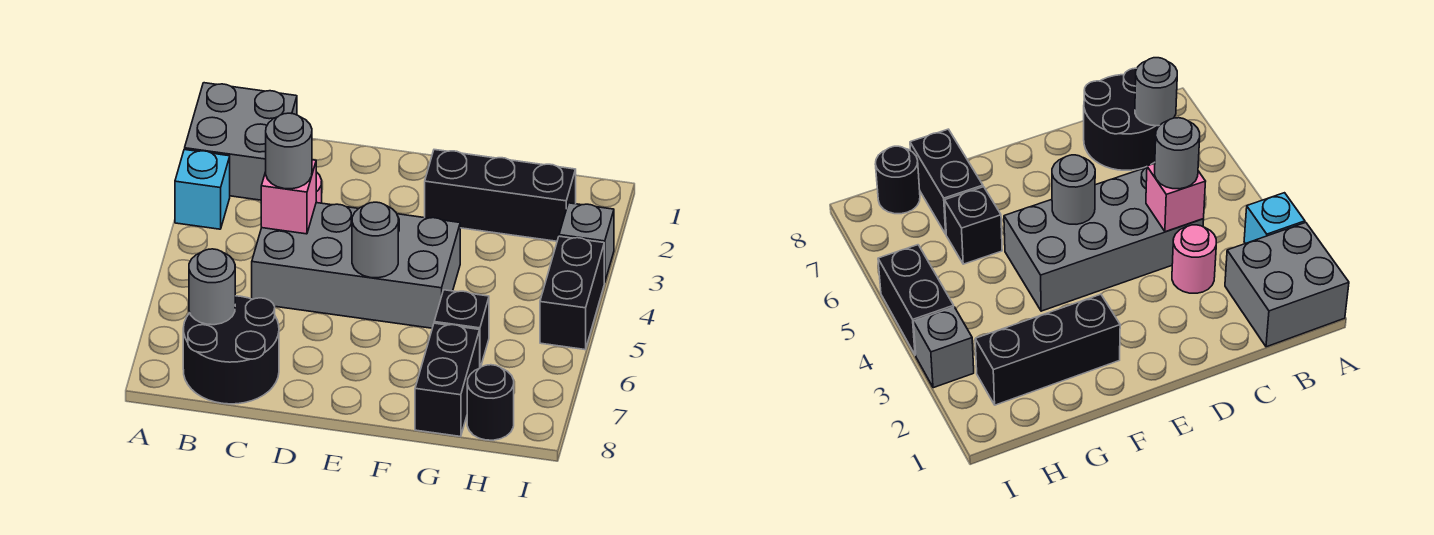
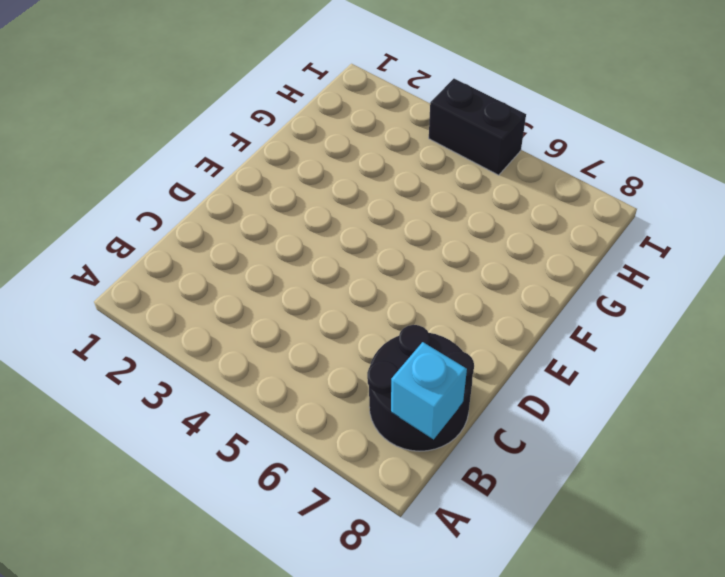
cyan brick B8 level 2 -> cyan brick A3 level 1
none -> grey brick A1:B2 level 1
none -> pink round brick C3 level 1
none -> grey brick C4:F5 level 1

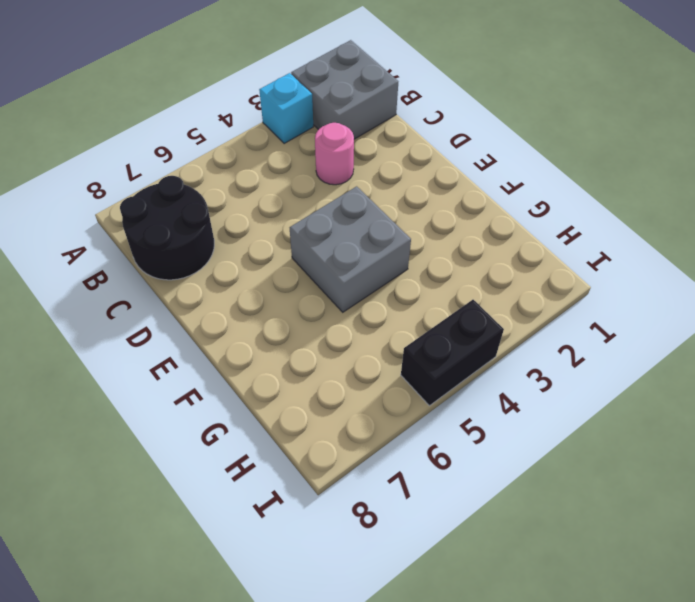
grey brick E4:F5 level 1 -> grey brick C4:F5 level 1
none -> black brick F2:H2 level 1
none -> black brick G6 level 1
none -> black brick G7:G8 level 1

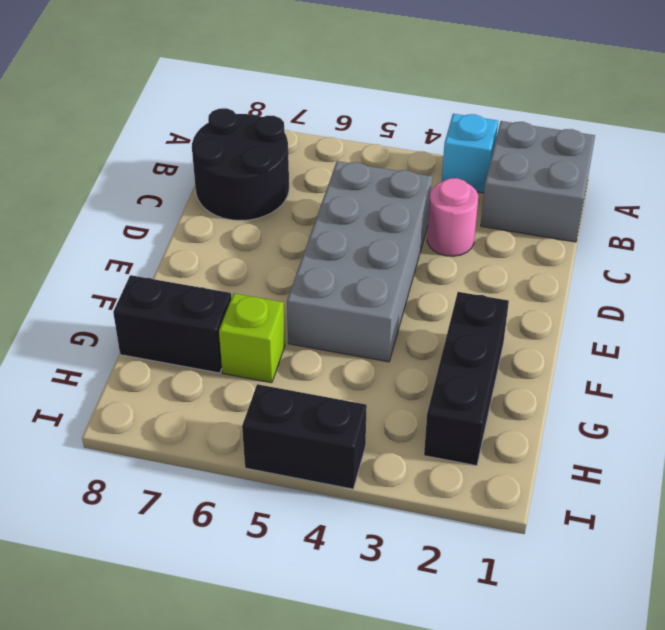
lime brick G6 level 1 -> black brick G6 level 1
none -> black round brick H8 level 1
none -> grey brick I3 level 1
none -> grey round brick B7 level 2

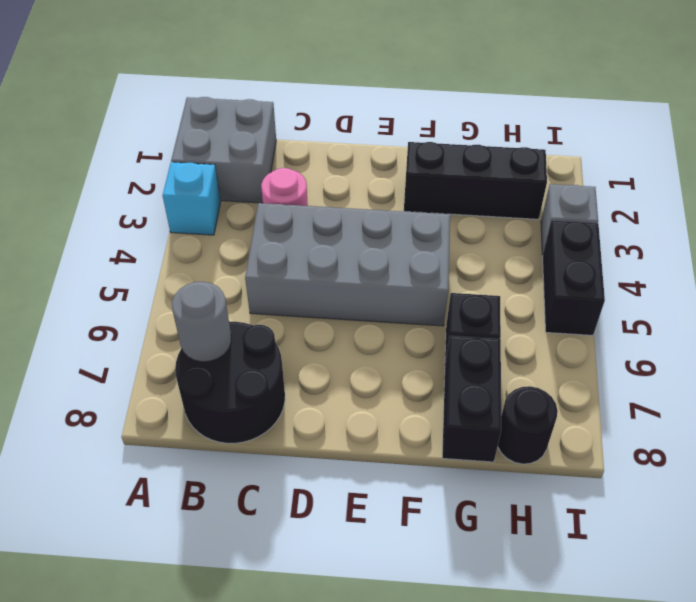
none -> pink brick C4 level 2
none -> grey round brick E5 level 2
none -> grey round brick C4 level 3

